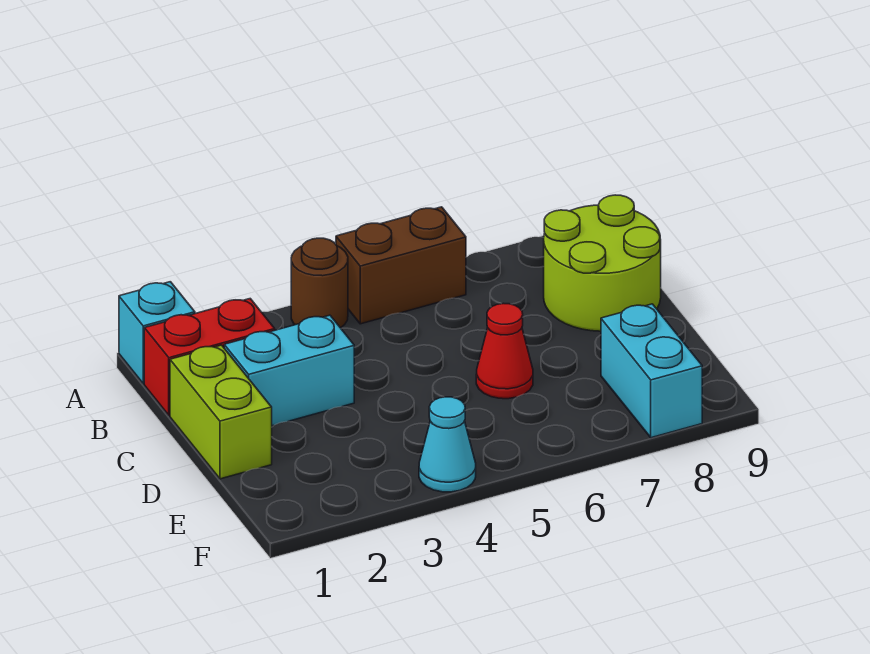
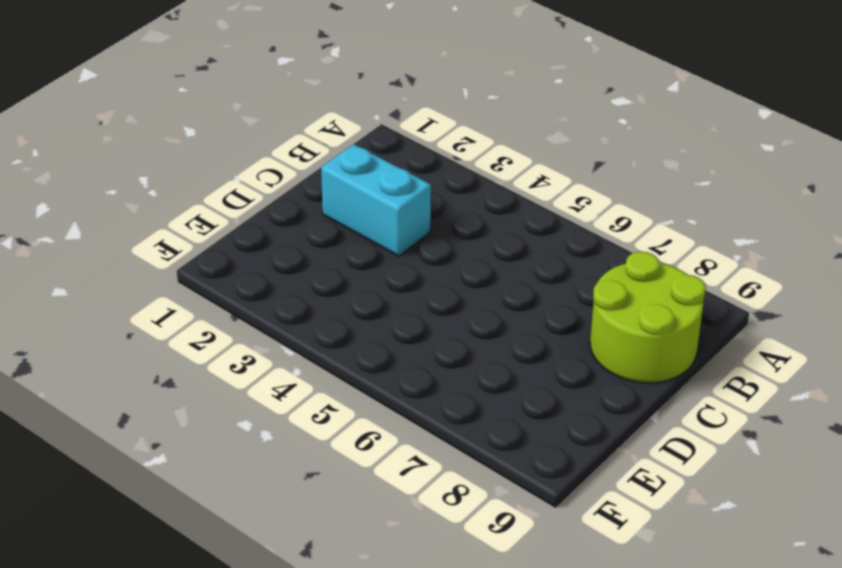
none -> cyan brick A1 level 1
none -> brown round brick A4 level 1

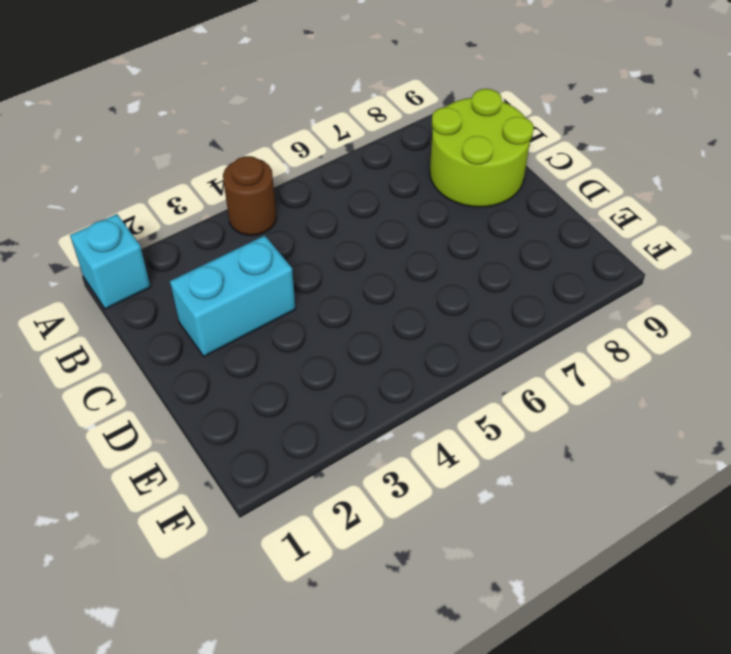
none -> brown brick A5:A6 level 1
none -> red brick B1:B2 level 1

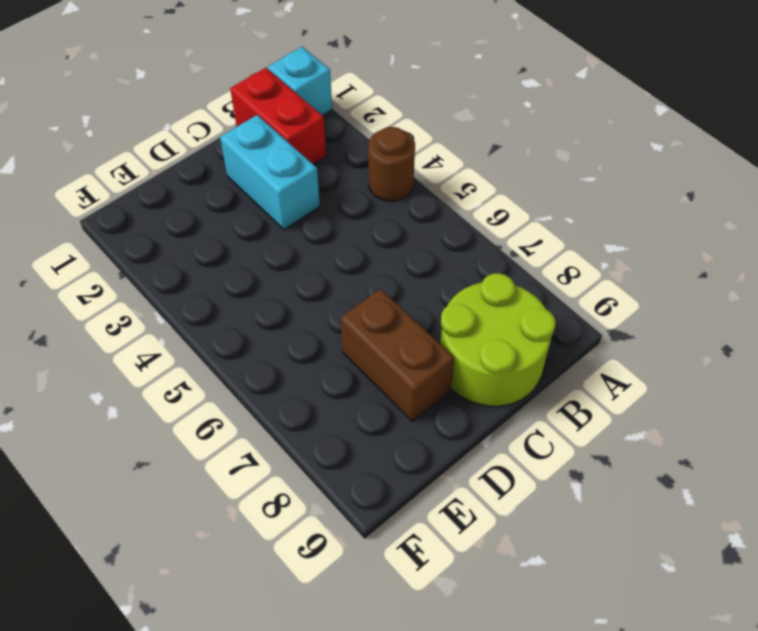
brown brick D7:D8 level 1 -> brown brick A5:A6 level 1
none -> lime brick C1:D1 level 1
none -> red cone D6 level 1

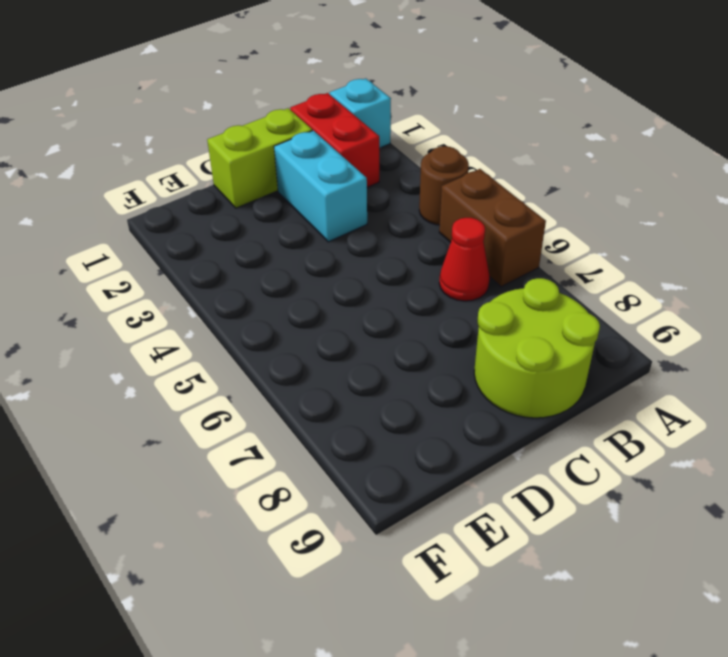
red cone B6 level 1 -> red cone D6 level 1
none -> cyan brick E8:F8 level 1
none -> cyan cone F4 level 1

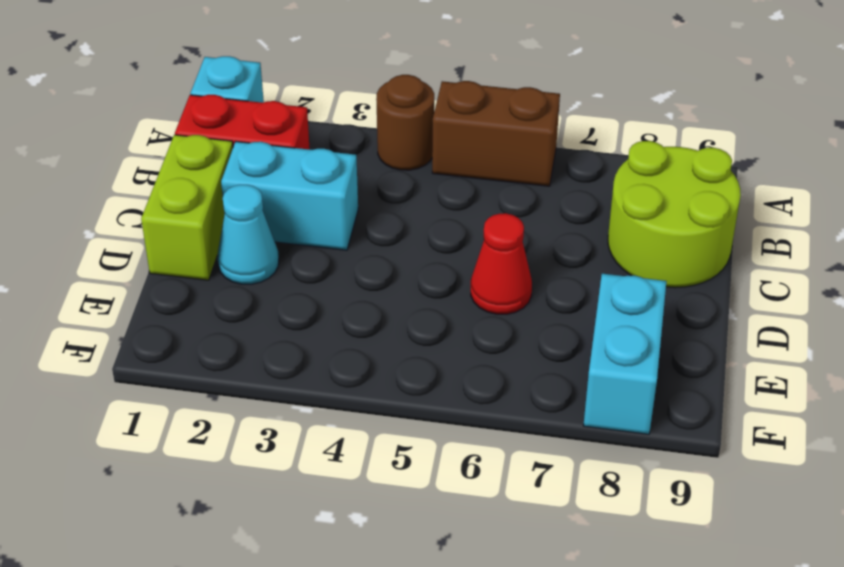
cyan cone D2 level 1 -> cyan cone F4 level 1

